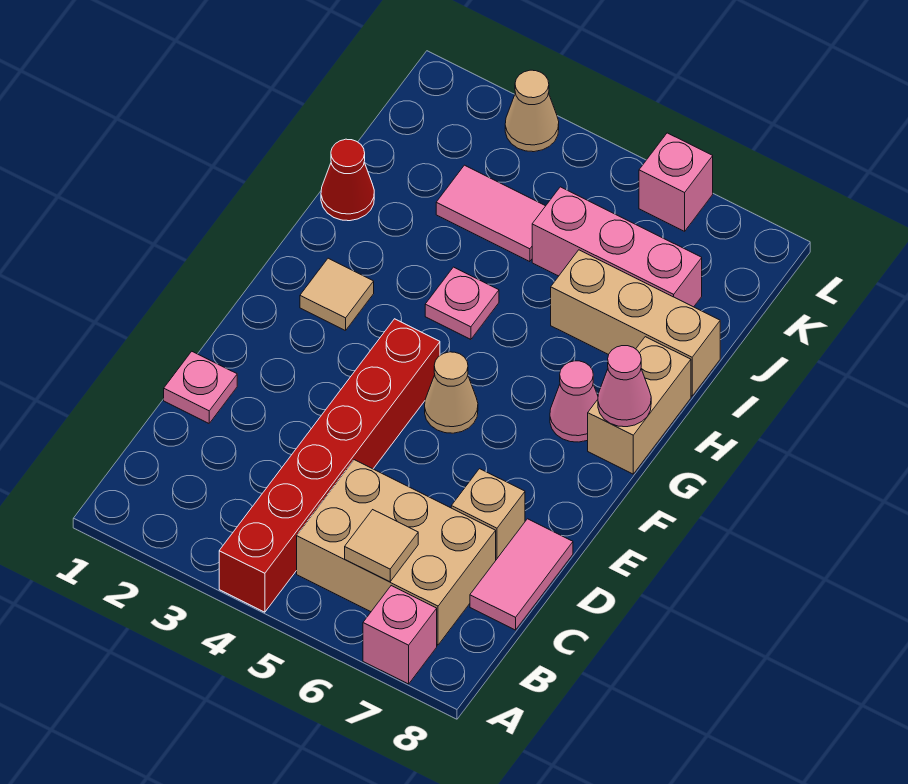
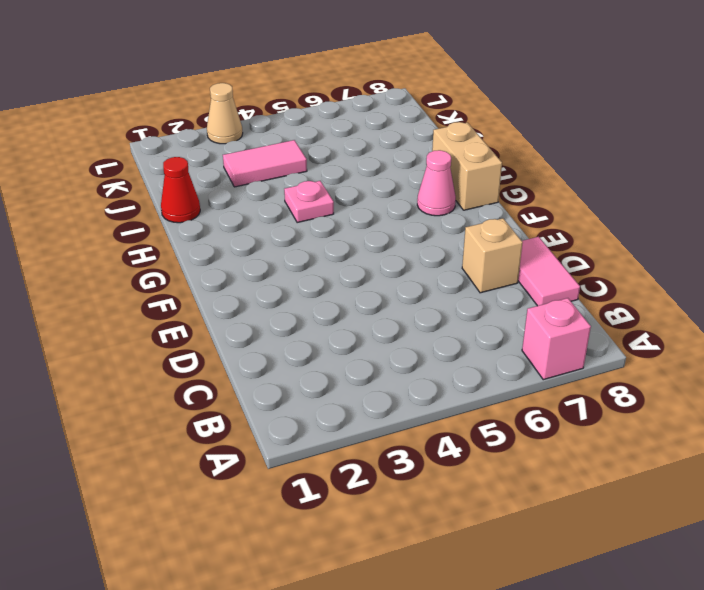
none -> red brick A4:F4 level 1
none -> tan brick B5:C7 level 1
none -> pink plate D1 level 1

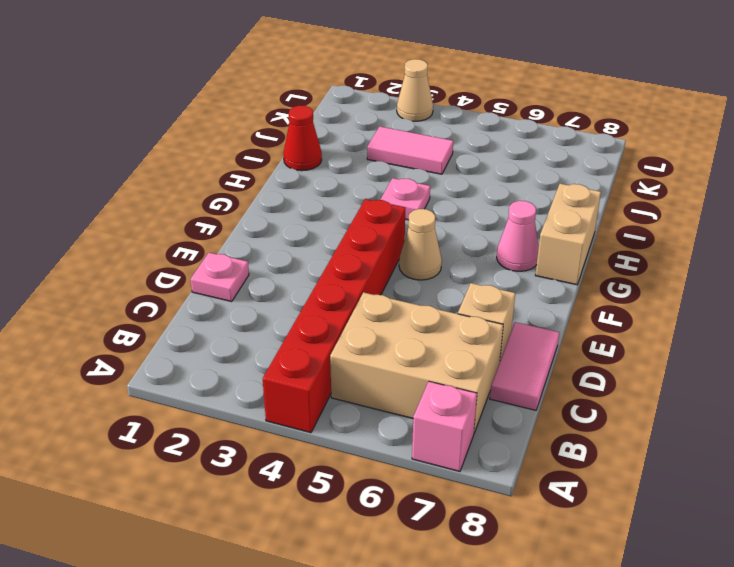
none -> tan tile G2 level 1
none -> tan brick I6:I8 level 1
none -> pink brick J5:J7 level 1

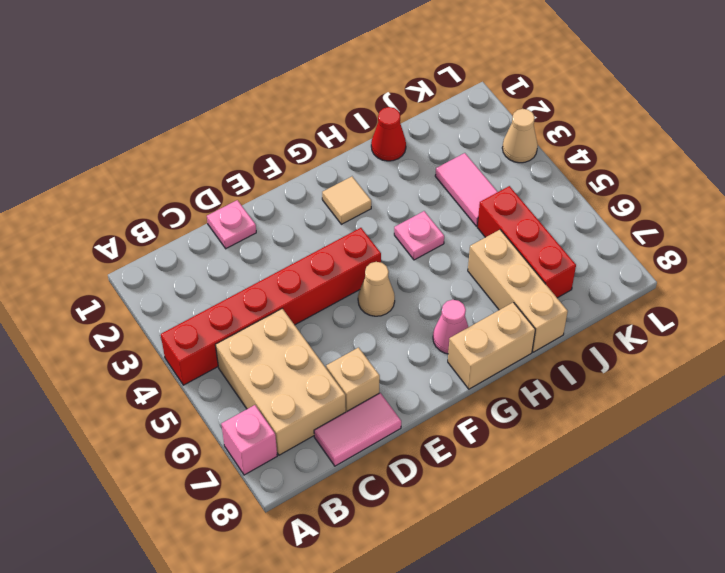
red brick J5:J7 level 1 -> pink brick J5:J7 level 1
none -> pink brick L6 level 1
none -> tan tile B6 level 2
none -> pink cone G8 level 2

